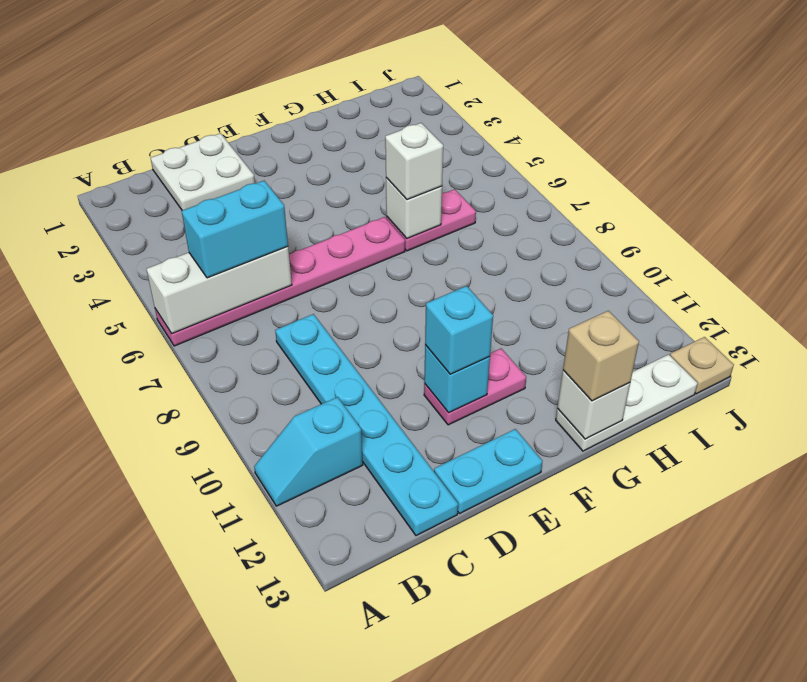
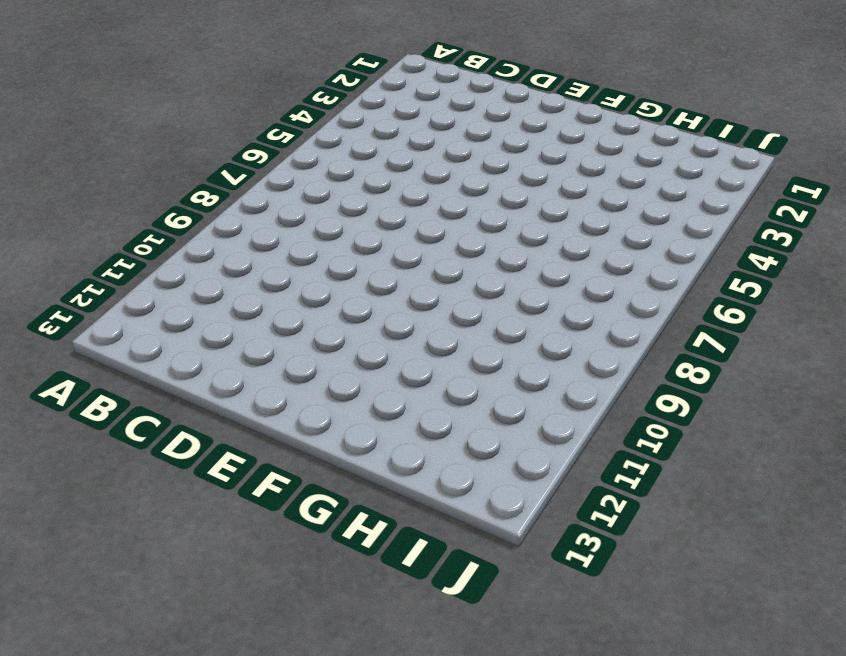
none -> pink plate A6:F6 level 1
none -> cyan slope A11:B11 level 1 top B
none -> white plate C1:D2 level 1

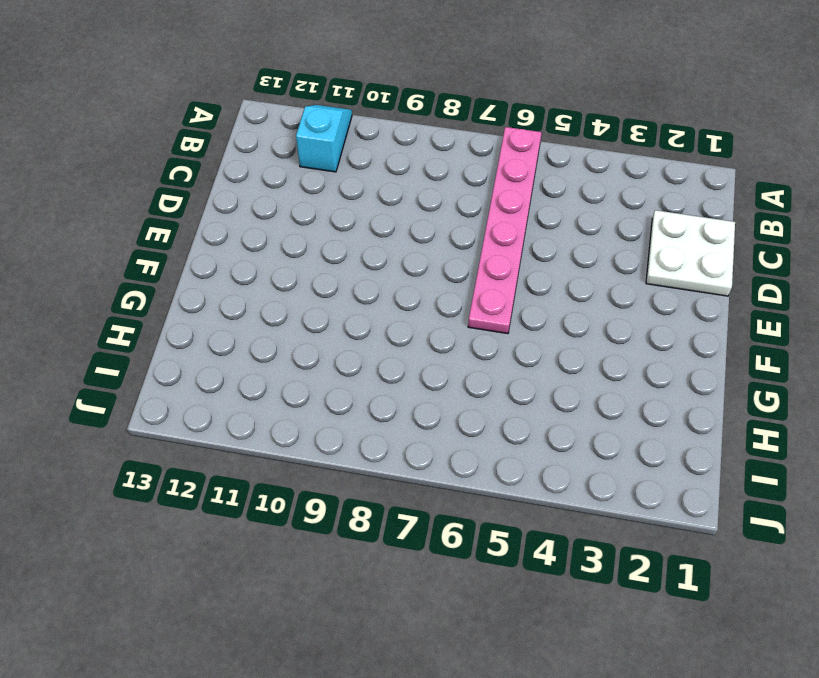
none -> cyan plate C8:C13 level 1
none -> cyan plate D13:E13 level 1
none -> pink plate E11:F11 level 1

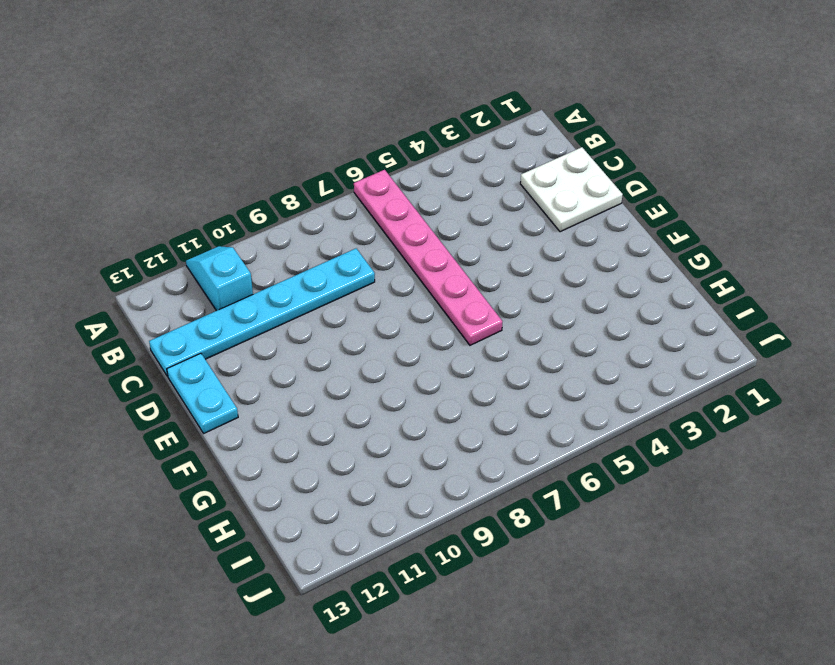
none -> pink plate E11:F11 level 1
none -> pink plate G6:H6 level 1
none -> white plate G13:I13 level 1

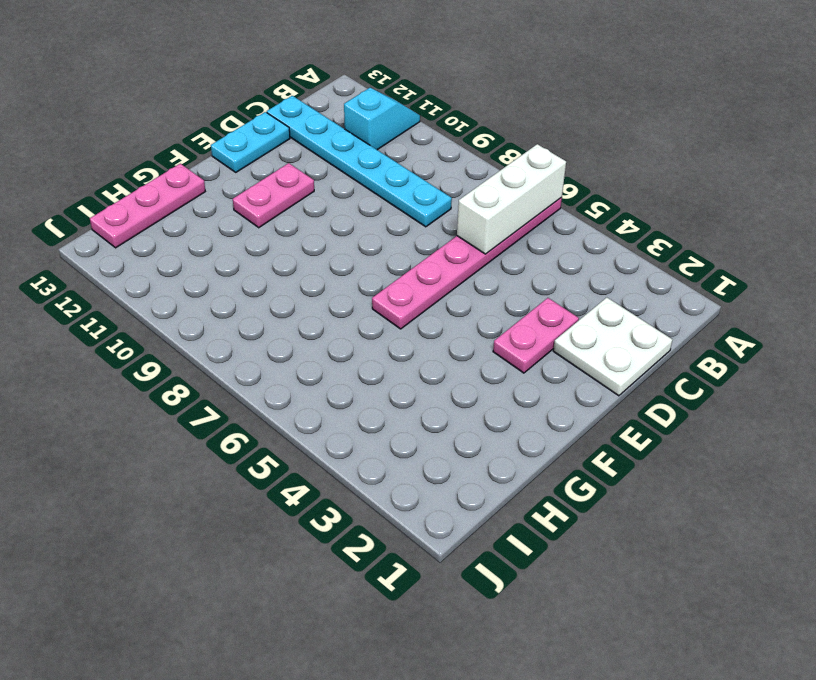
pink plate D3:E3 level 1 -> pink plate G6:H6 level 1
pink plate G13:I13 level 1 -> white plate G13:I13 level 1
none -> tan plate J13 level 1
none -> cyan brick E11 level 2
none -> white brick G6 level 2

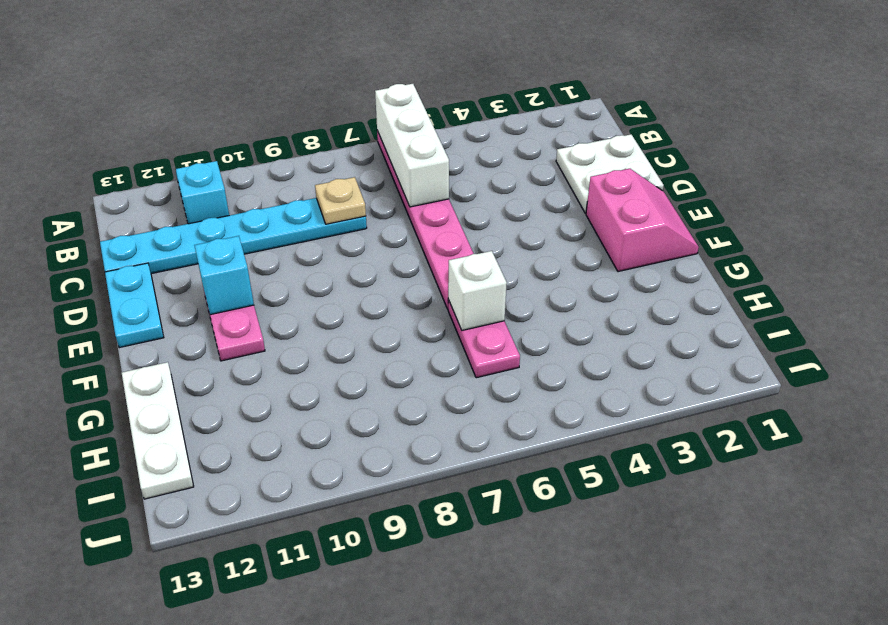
tan plate C8 level 2 -> tan plate J13 level 1
pink slope E1:F2 level 1 top 2 -> none
none -> white brick G13 level 2
none -> cyan brick B6:C6 level 3
none -> cyan brick E11 level 3

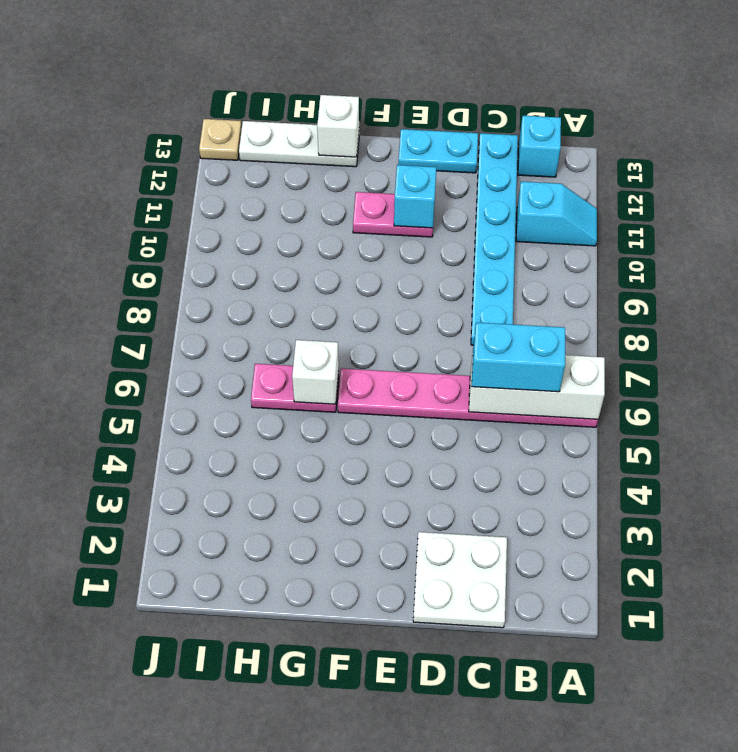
cyan brick B13 level 1 -> cyan brick E11 level 3
none -> white brick G6 level 3
none -> tan brick G13 level 3

